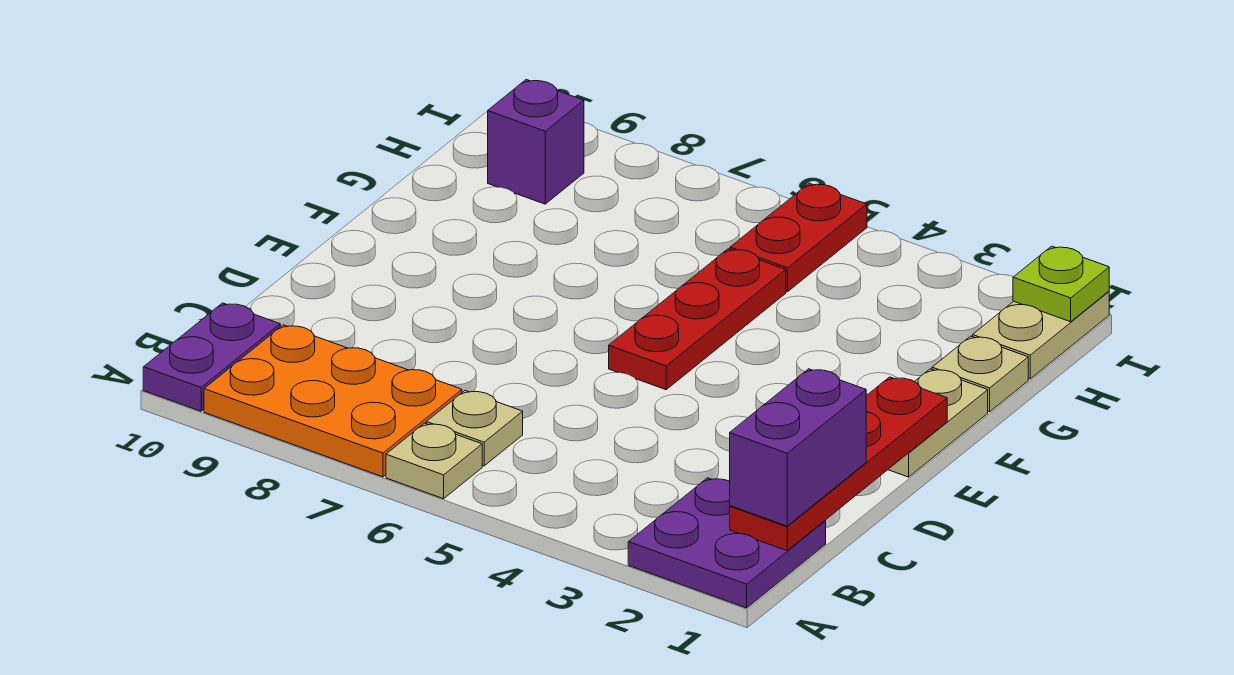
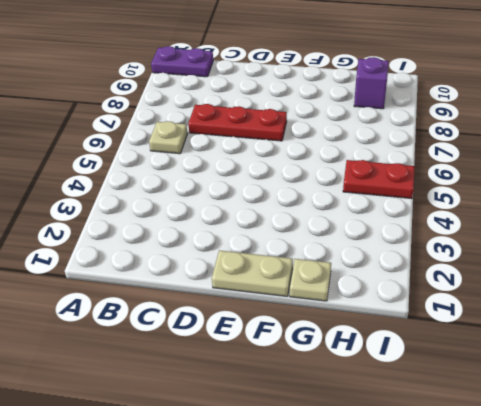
red plate C7:E7 level 1 -> red plate E5:G5 level 1
none -> purple plate A1:B2 level 1
none -> tan plate A6 level 1
none -> orange plate A7:B9 level 1

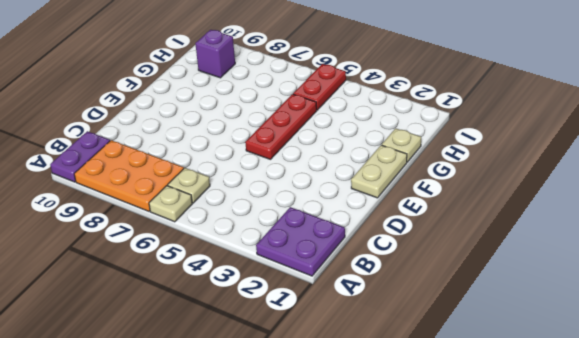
none -> tan plate H1:I1 level 1
none -> red plate B1:E1 level 2
none -> lime plate I1 level 2

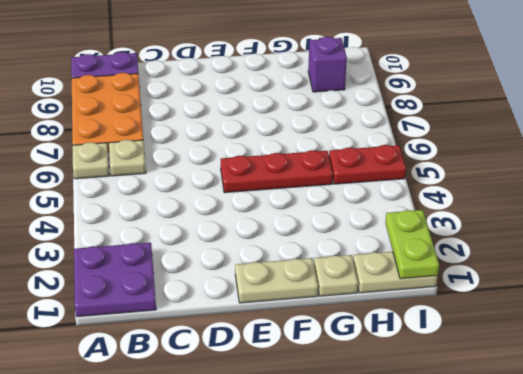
lime plate I1:I2 level 2 -> lime plate I1 level 2
none -> red plate B1:E1 level 2
none -> purple brick B1:C1 level 3

